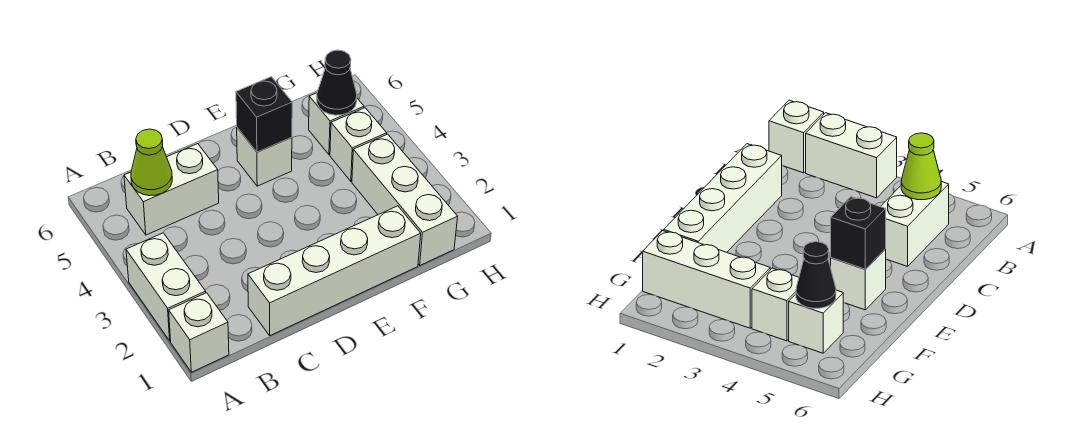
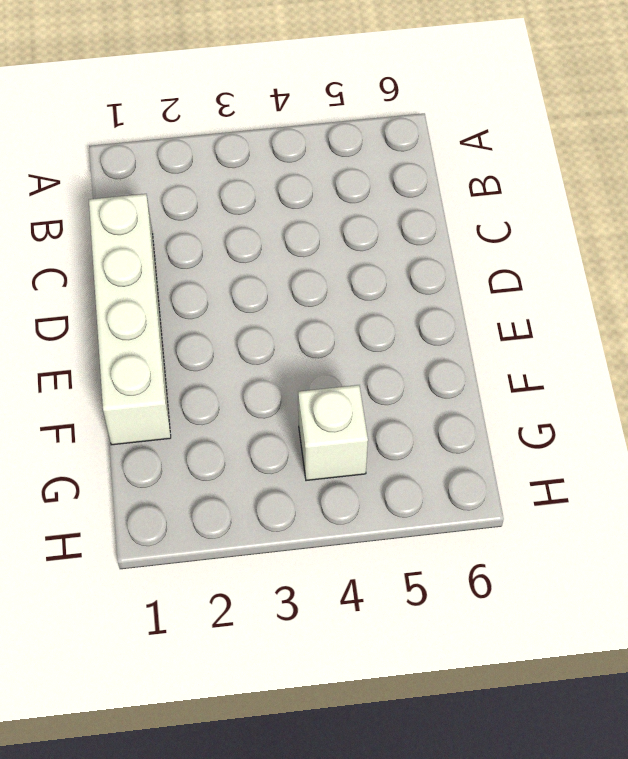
none -> white brick A1 level 1
none -> white brick A2:A3 level 1

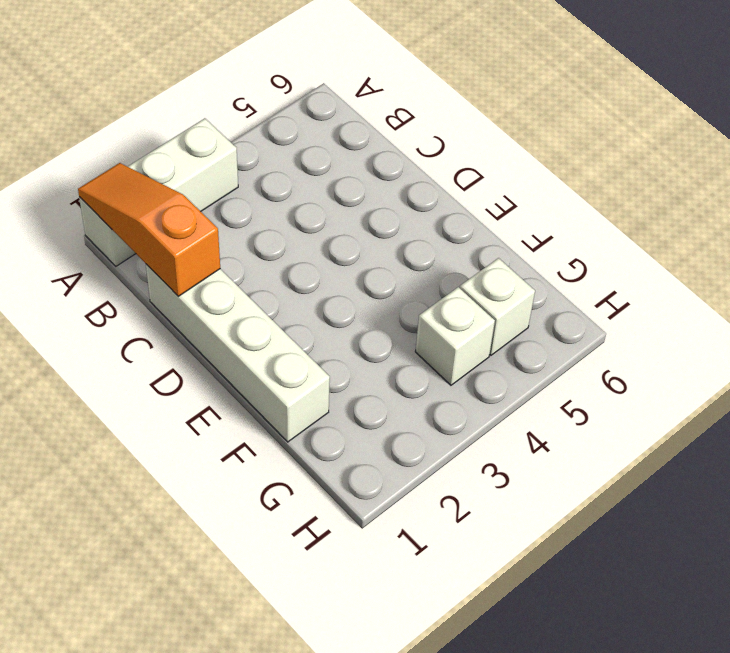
orange slope A1:C1 level 2 top C -> none
none -> white brick B5:C5 level 1
none -> white brick E5 level 1

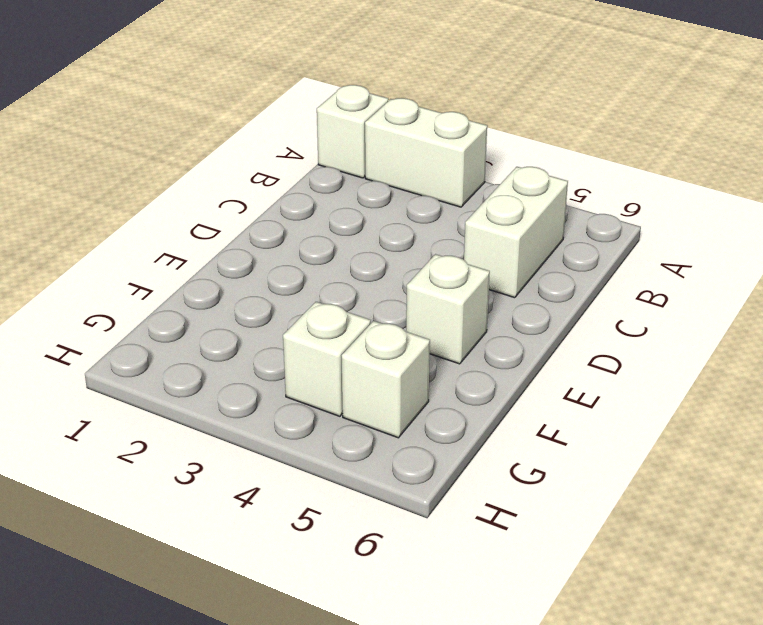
none -> white brick C1:F1 level 1
none -> white brick G1:G3 level 1

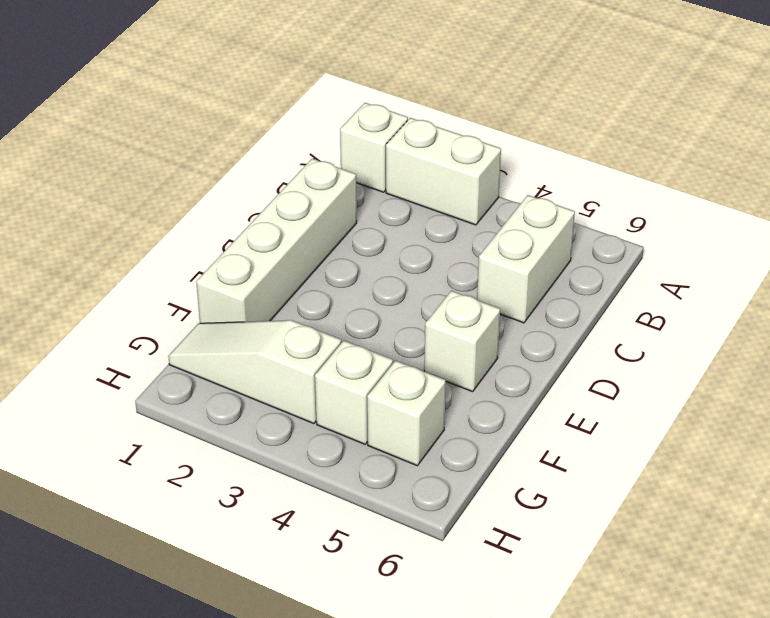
white slope G1:G3 level 1 top 3 -> white brick G1:G3 level 1
none -> lime cone B5 level 2
none -> black brick E5 level 2

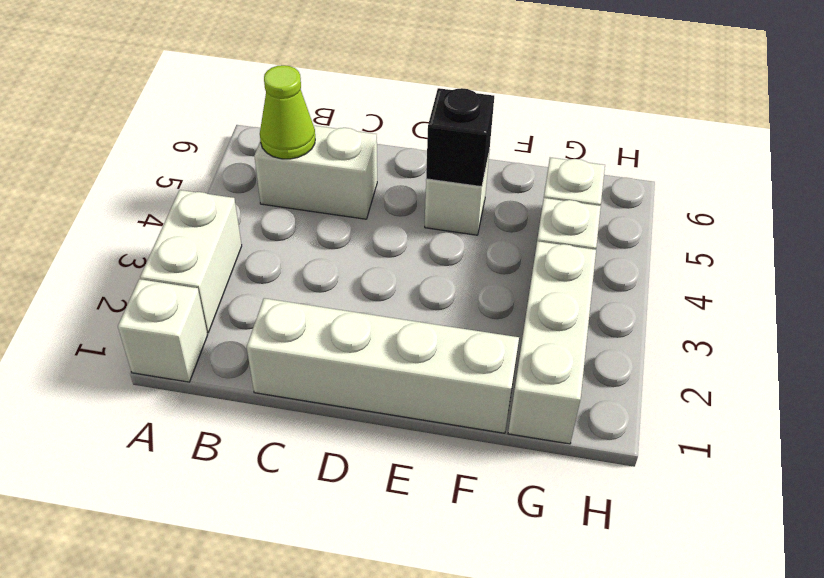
none -> black cone G5 level 2

